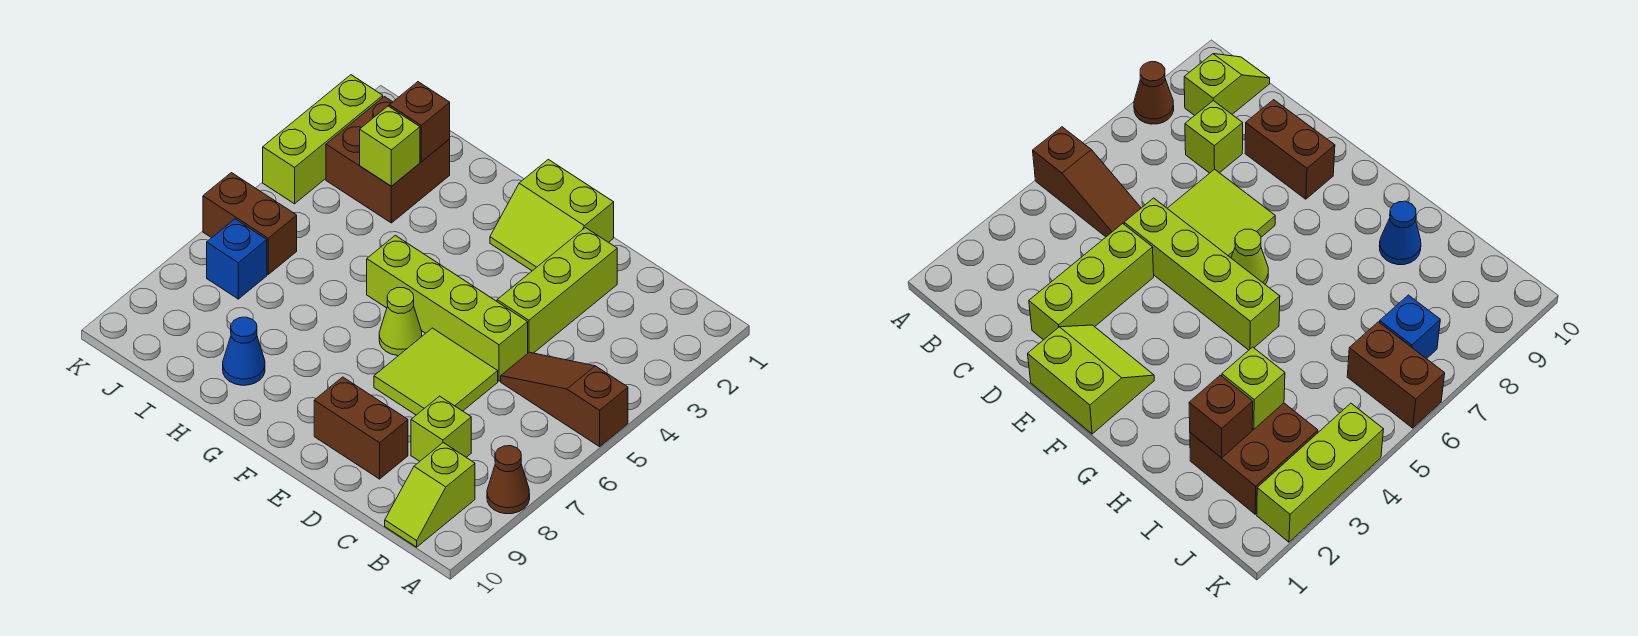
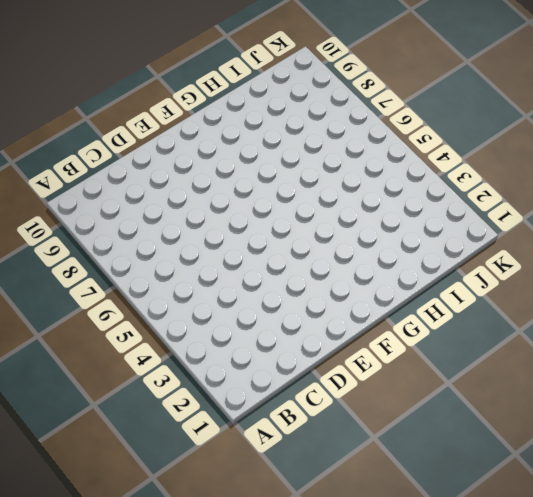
none -> brown slope A5:C5 level 1 top A
none -> brown cone A8 level 1
none -> lime slope B9:B10 level 1 top 9

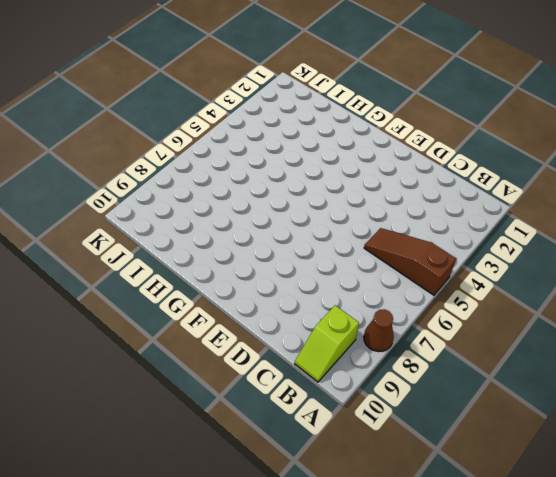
none -> lime brick C8 level 1
none -> lime brick D2:D4 level 1
none -> lime brick D5:G5 level 1

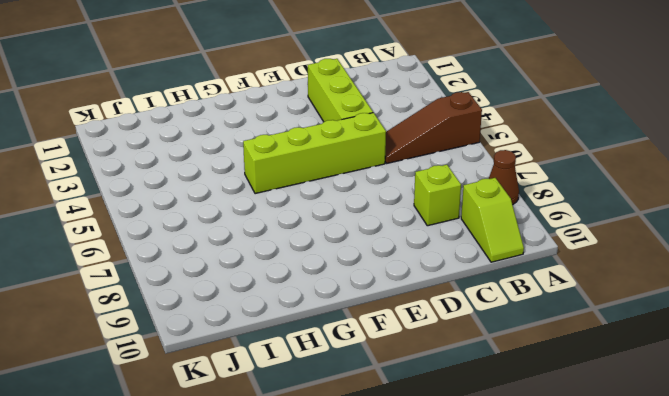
none -> lime tile D6:E7 level 1
none -> brown brick D9:E9 level 1
none -> lime slope E1:F2 level 1 top 1

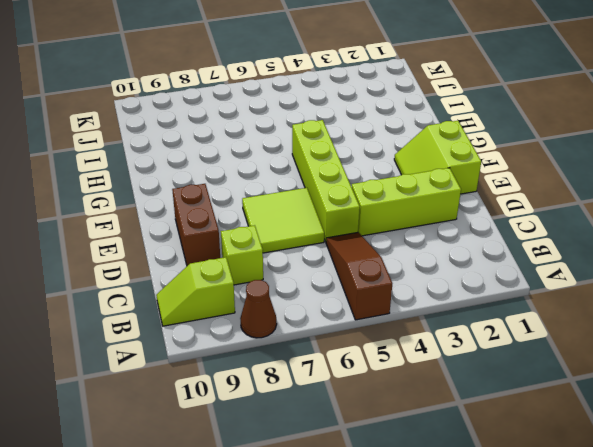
none -> lime cone F6 level 1
none -> blue cone H9 level 1
none -> brown brick I2:J3 level 1

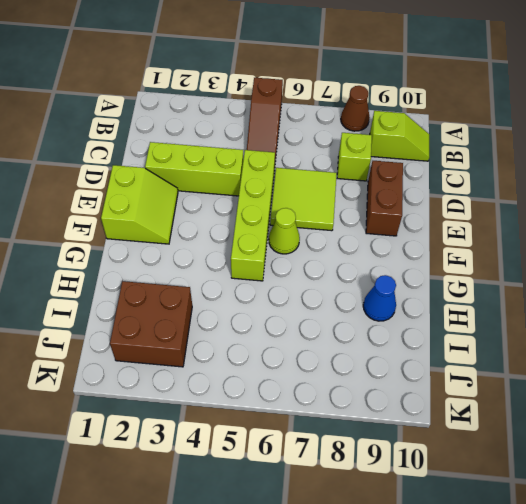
none -> brown brick J6:K6 level 1
none -> blue brick J7 level 1
none -> lime brick K2:K4 level 1

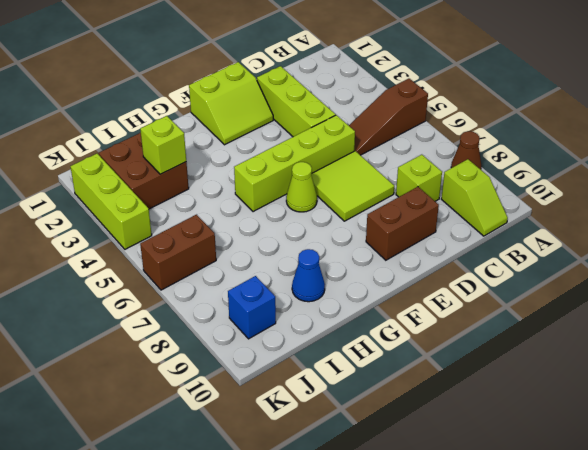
blue brick J9 level 1 -> blue brick J7 level 1
none -> brown brick I2 level 2

